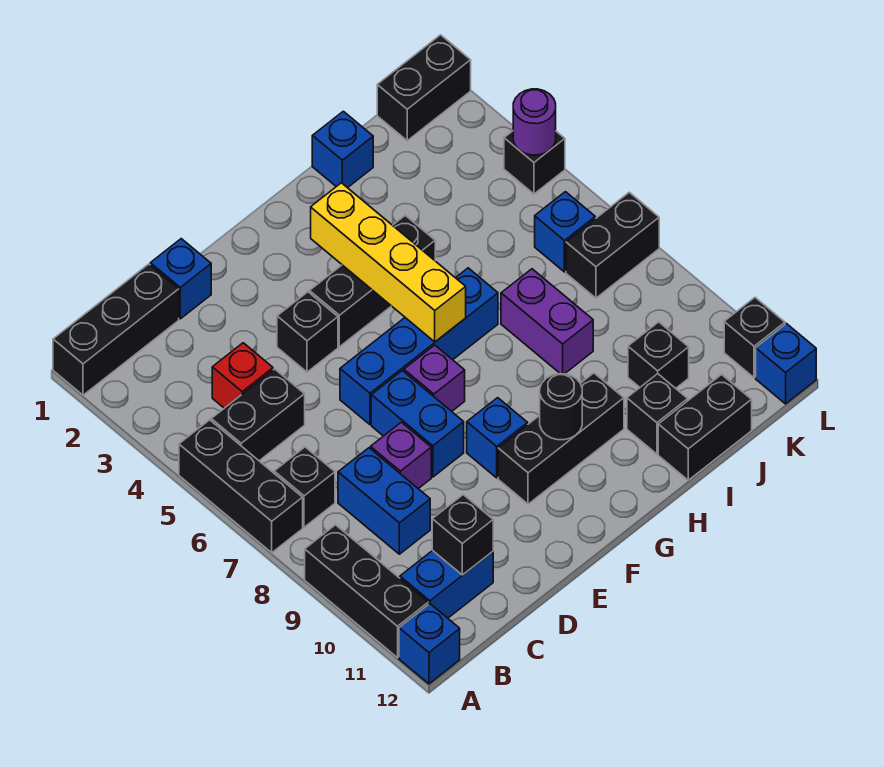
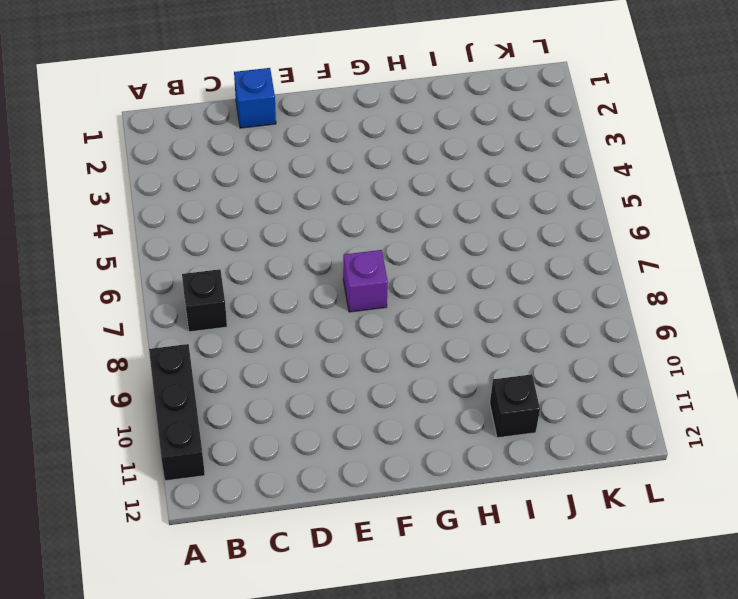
none -> black brick A1:C1 level 1
none -> black brick A5:A7 level 1
none -> blue brick A12 level 1
none -> black brick B5:C5 level 1

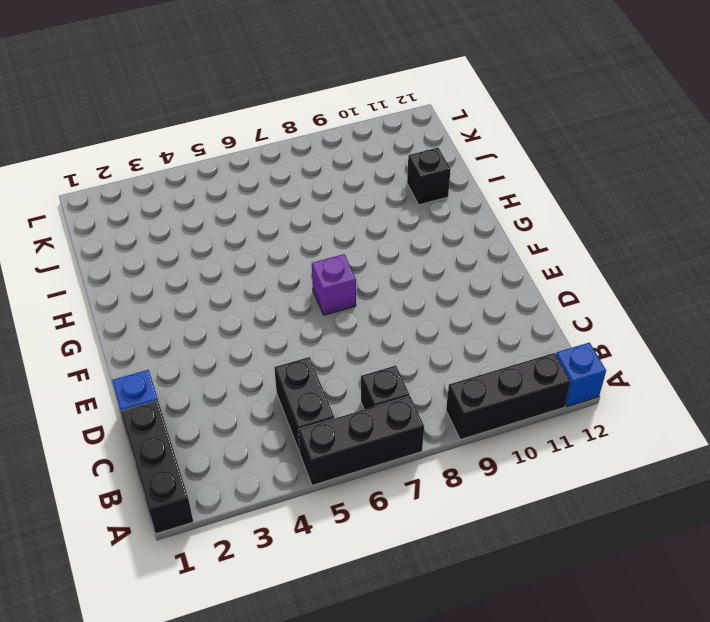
none -> blue brick B11:C11 level 1
none -> red brick C4 level 1
none -> blue brick C8:C9 level 1
none -> purple brick D8 level 1

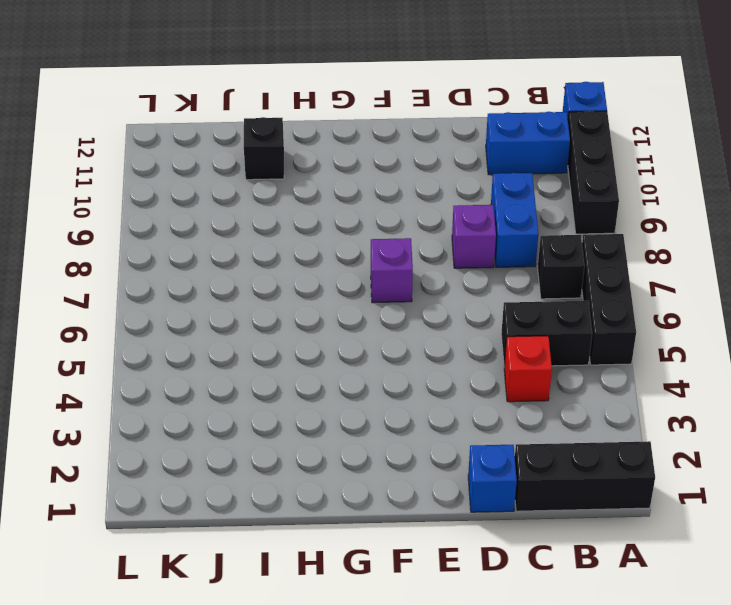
none -> black brick E4 level 1
none -> blue brick E6:H6 level 1
none -> blue brick E7:E8 level 1
none -> black brick F4:H4 level 1

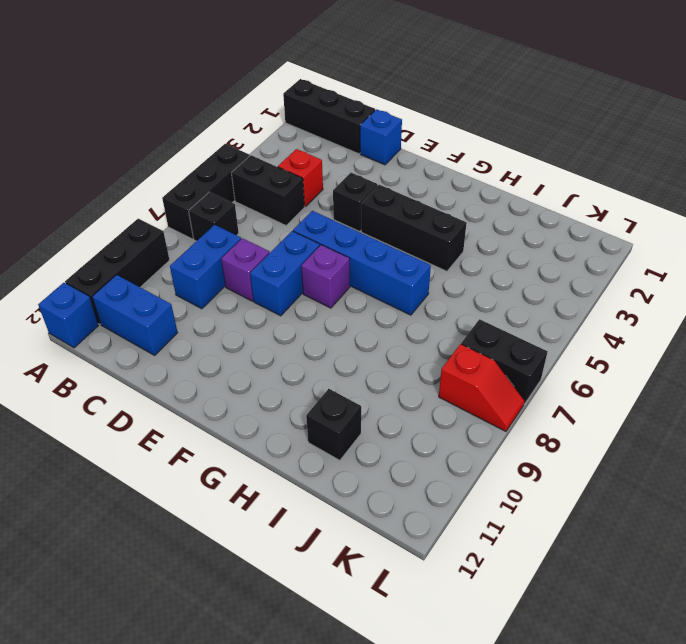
red slope K8:L8 level 1 top K -> none
none -> blue brick F9 level 1
none -> black brick F10:H10 level 1
none -> blue brick I1 level 1
none -> purple brick I7:I8 level 1

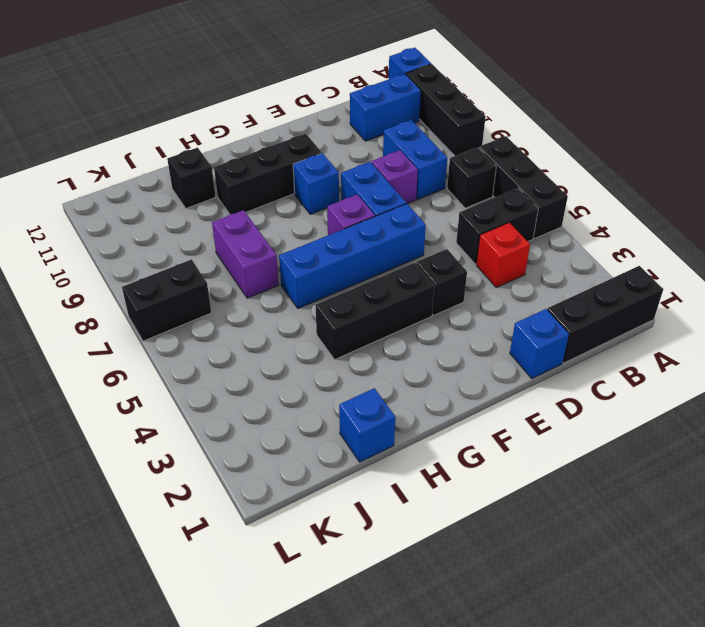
none -> black brick I12:J12 level 1
none -> black brick J10 level 1
none -> black brick K1:L1 level 1
none -> blue brick K6 level 1

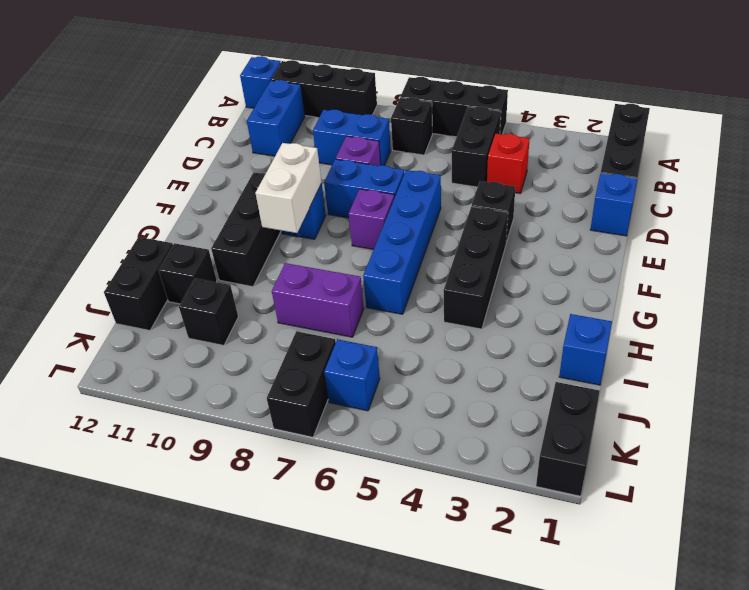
white brick F9:G9 level 2 -> none
none -> black brick L4 level 1
none -> black brick L11 level 1
none -> blue brick L12 level 1
none -> black brick C11 level 2

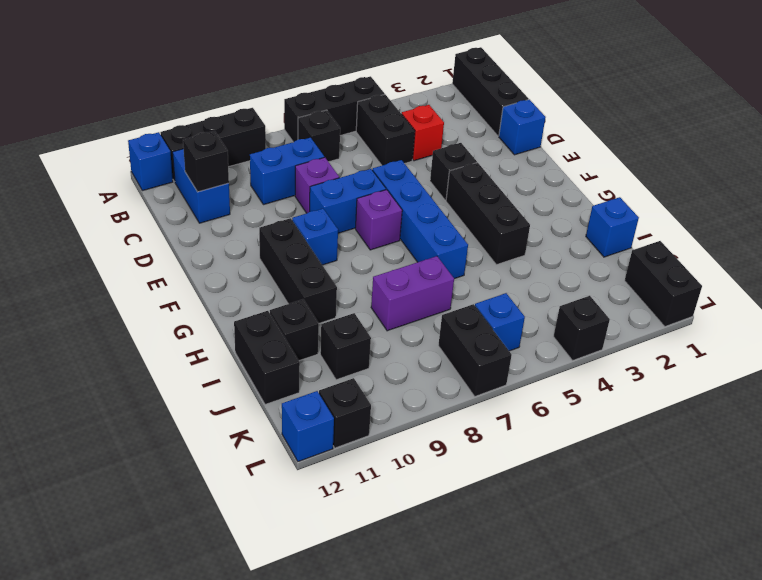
none -> yellow brick G3:G6 level 2
none -> black round brick G10 level 2
none -> purple round brick L4 level 2

